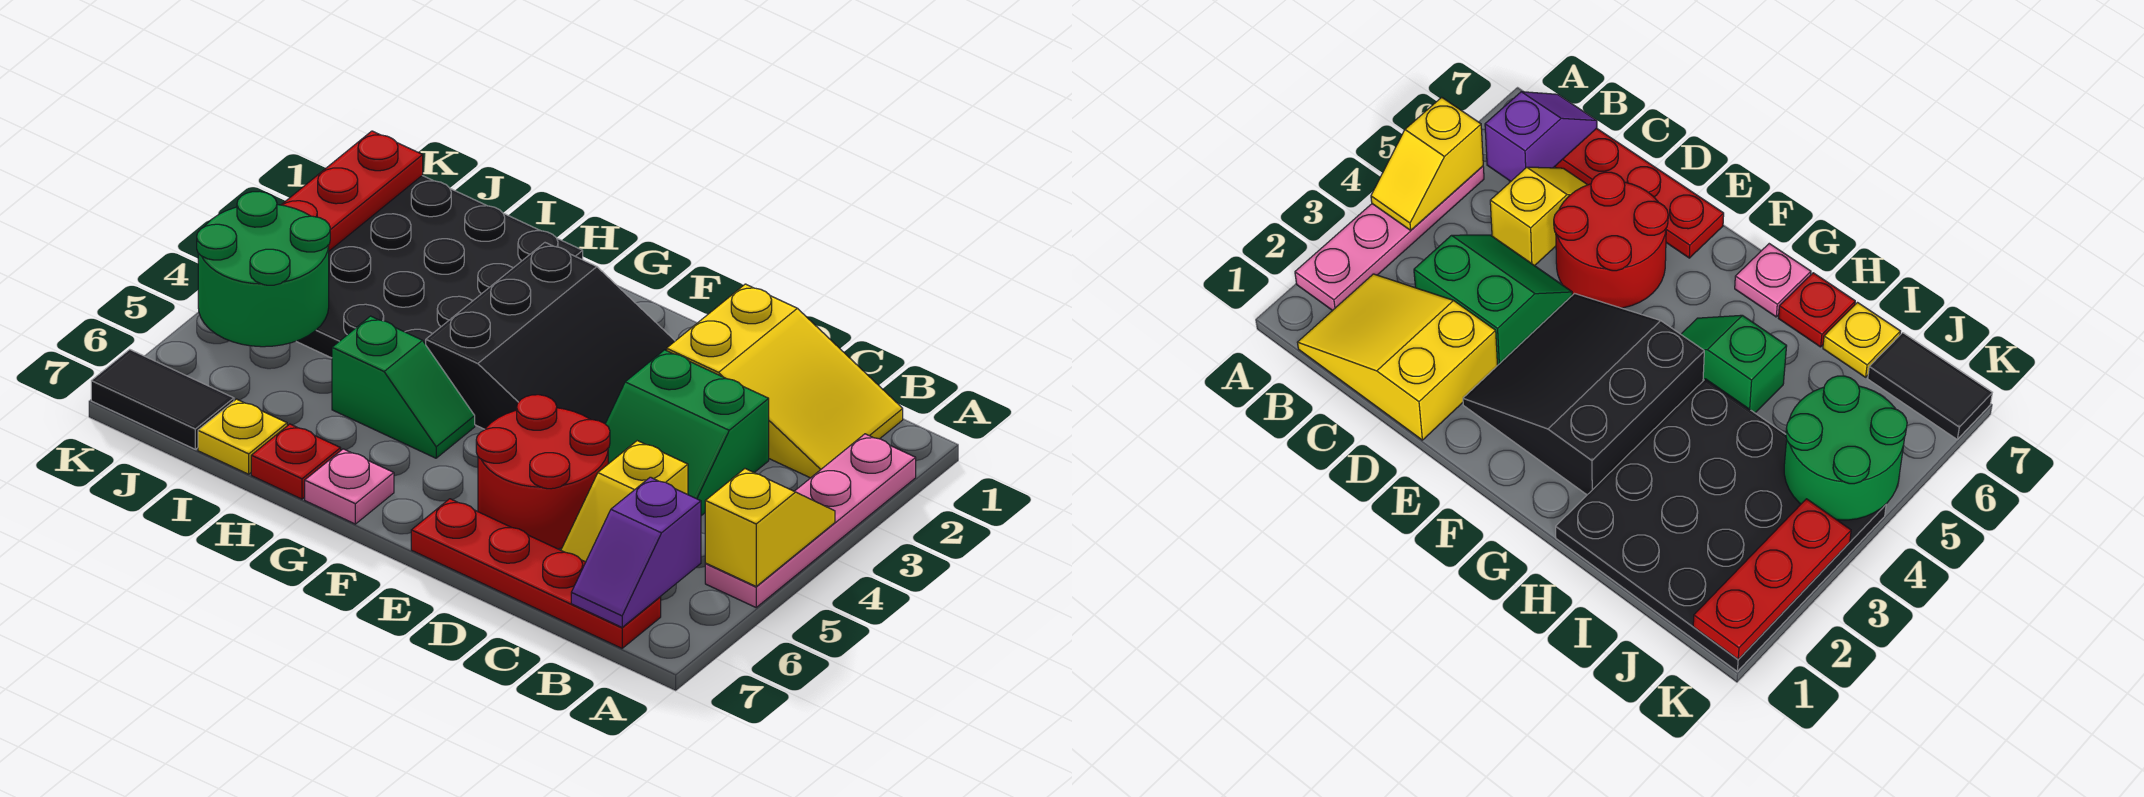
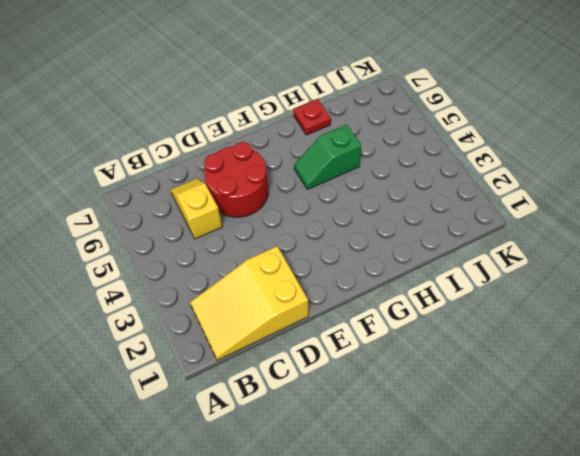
none -> pink plate A2:A5 level 1
none -> red plate B7:E7 level 1
none -> green slope C3:D4 level 1 top 3

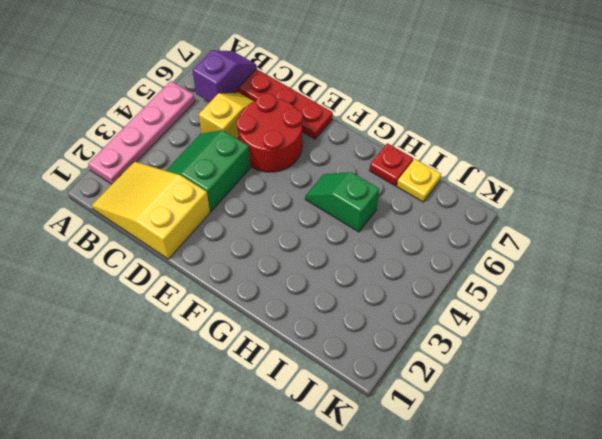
green slope C3:D4 level 1 top D -> green slope C3:D4 level 1 top 3
none -> black slope E2:G4 level 1 top G
none -> pink plate G7 level 1
none -> black plate H1:K4 level 1

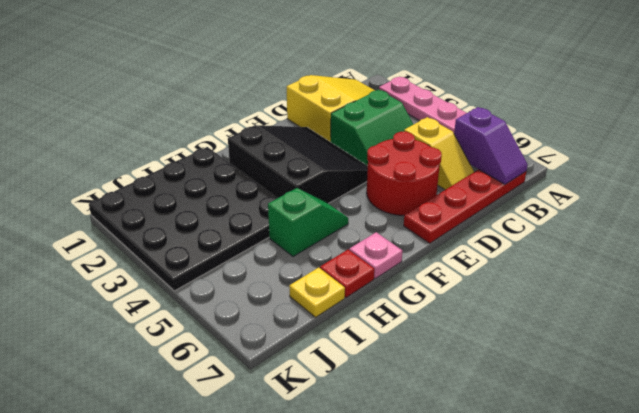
none -> black tile J7:K7 level 1
none -> yellow slope A4:A5 level 2 top 5
none -> green round brick J4:K5 level 2

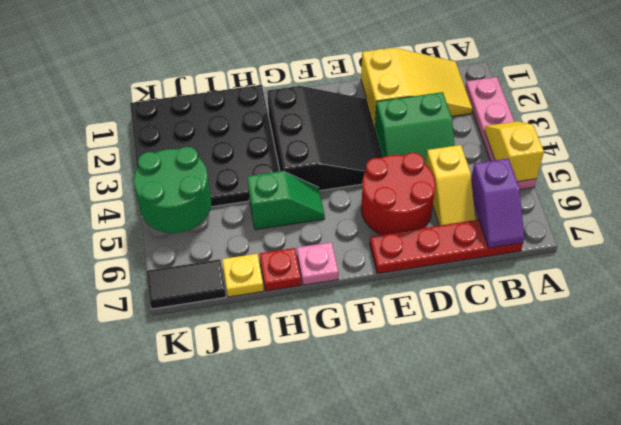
none -> red plate K1:K3 level 2

